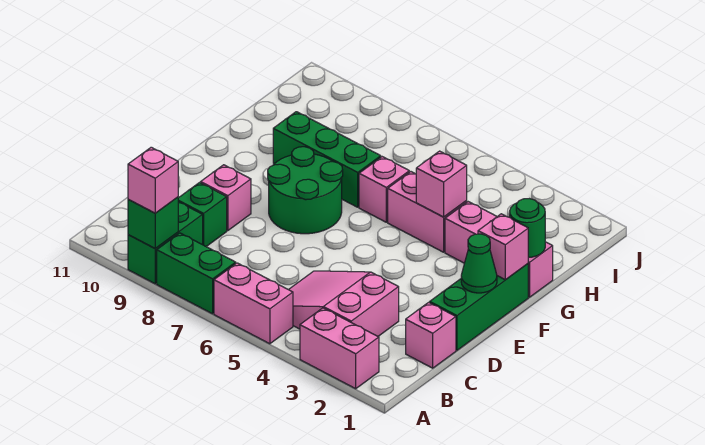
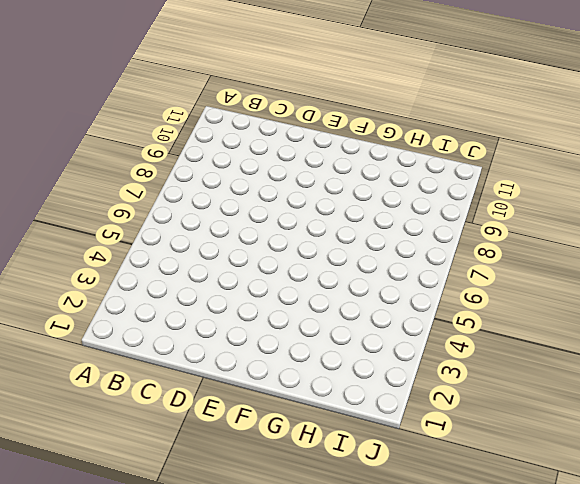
none -> pink brick A2:A3 level 1
none -> pink brick A5:A6 level 1
none -> green brick A7:A8 level 1

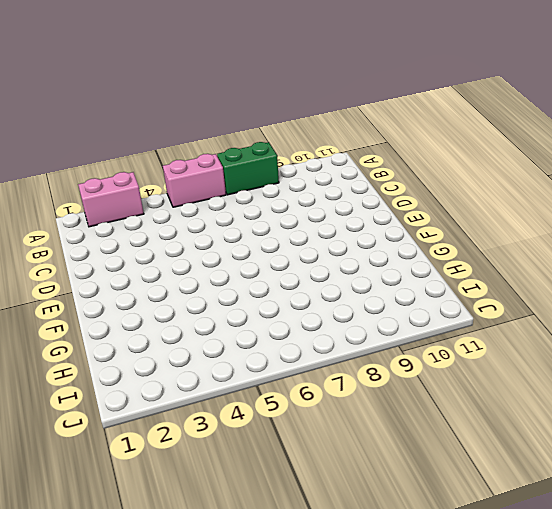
none -> green brick A9:B9 level 1
none -> pink slope B3:C5 level 1 top 3
none -> pink brick C1 level 1

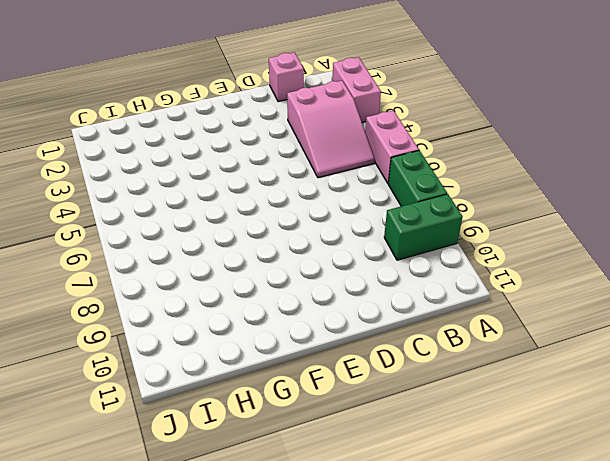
none -> green brick C9 level 1
none -> green brick D1:F1 level 1
none -> pink brick D9 level 1

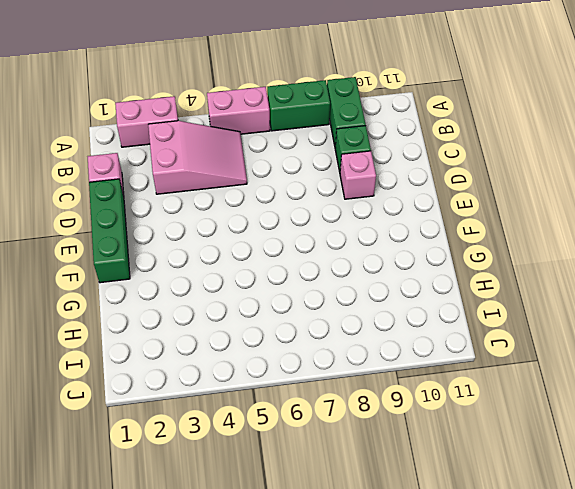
none -> green round brick E7:F8 level 1
none -> pink brick G1:G3 level 1
none -> pink brick G4:G5 level 1

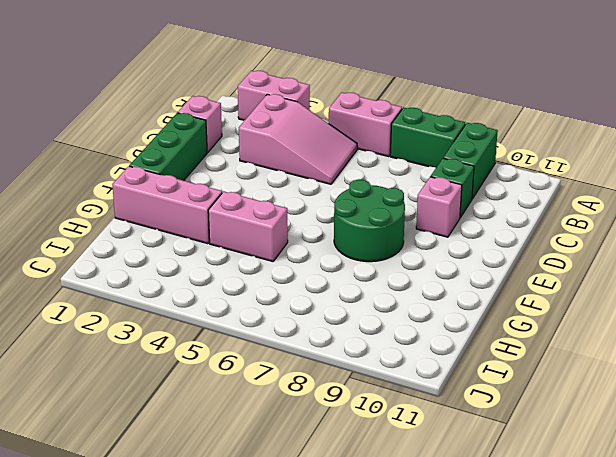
none -> pink brick G6 level 1
none -> green brick G7:G9 level 1
none -> green brick A9 level 2

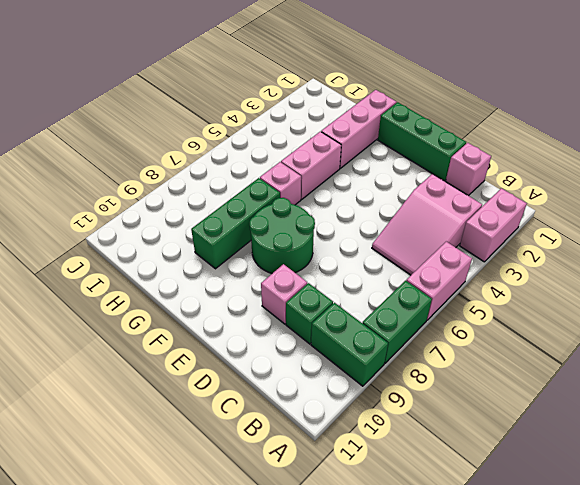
none -> green brick A9 level 2
none -> green cone E1 level 2
none -> pink brick F1 level 2

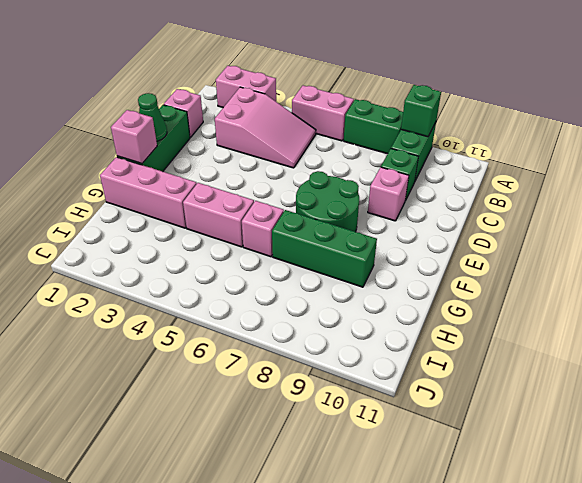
none -> green round brick G1 level 2
none -> pink brick G4 level 2
none -> pink brick A9 level 3

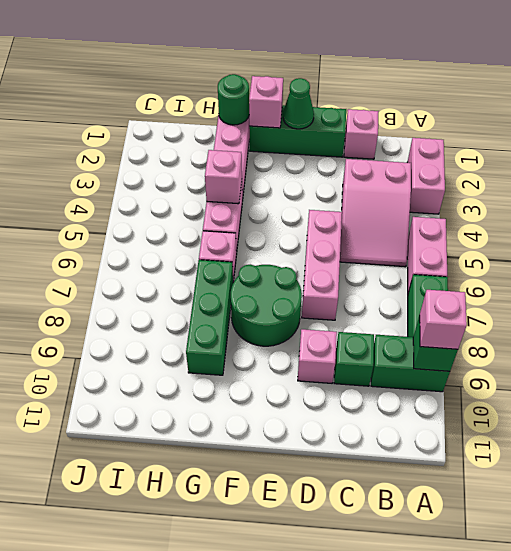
pink brick D5:D7 level 1 -> none

